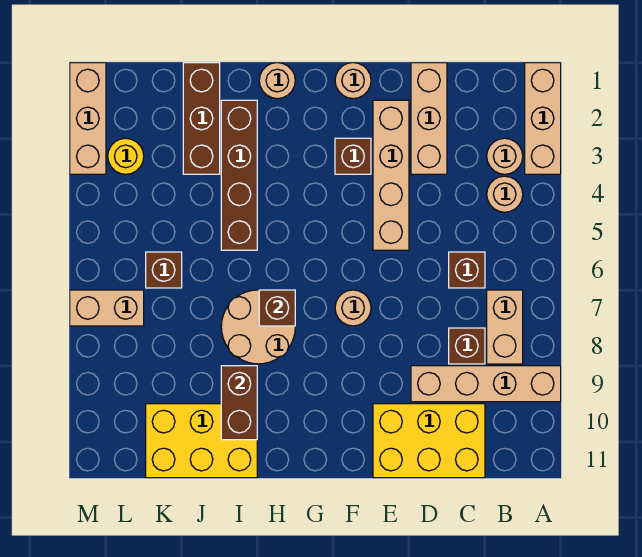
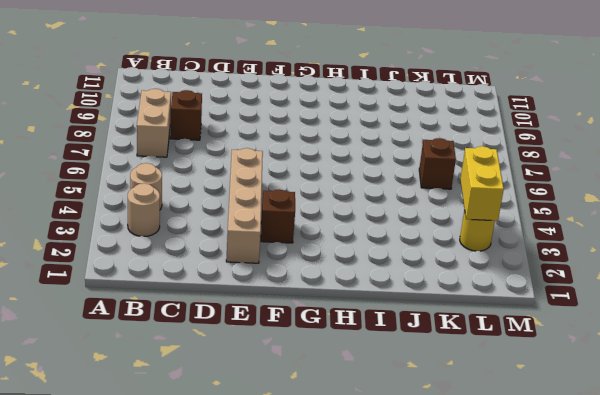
yellow brick L3:L4 level 2 -> none
none -> tan brick A1:A3 level 1
none -> tan brick A9:D9 level 1
none -> brown brick C6 level 1

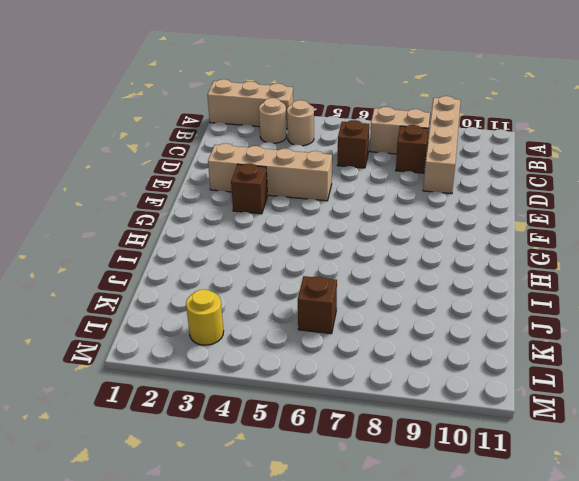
none -> yellow brick C10:E11 level 1
none -> tan brick D1:D3 level 1
none -> tan round brick F1 level 1

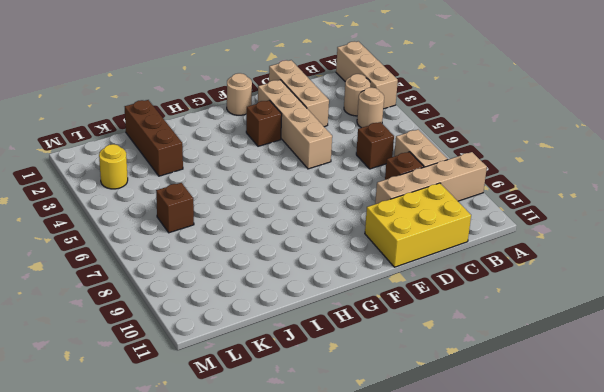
none -> tan round brick F7 level 1
none -> tan round brick H1 level 1
none -> tan round brick H7:I8 level 1

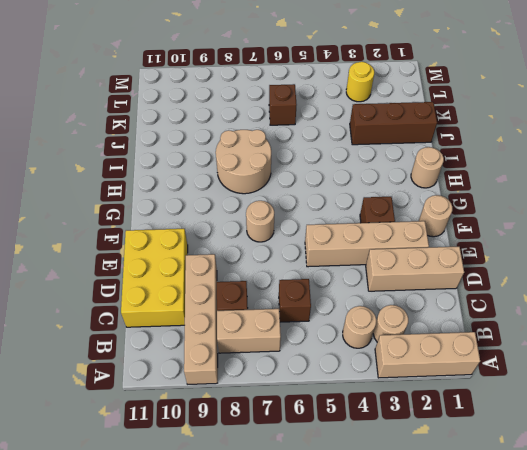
none -> brown brick I2:I5 level 1
none -> yellow brick I10:K11 level 1
none -> tan brick L7:M7 level 1

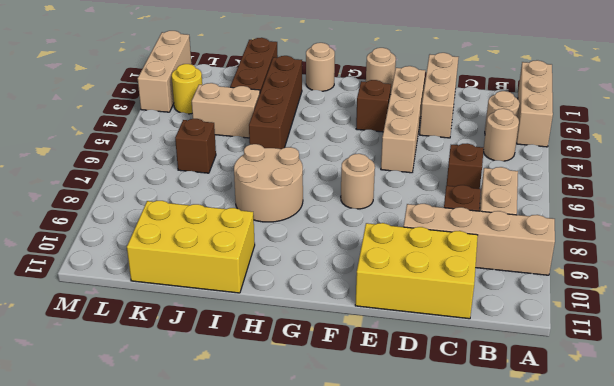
tan brick J4:K4 level 1 -> tan brick L7:M7 level 1
none -> brown brick H7 level 2
none -> brown brick I9:I10 level 2

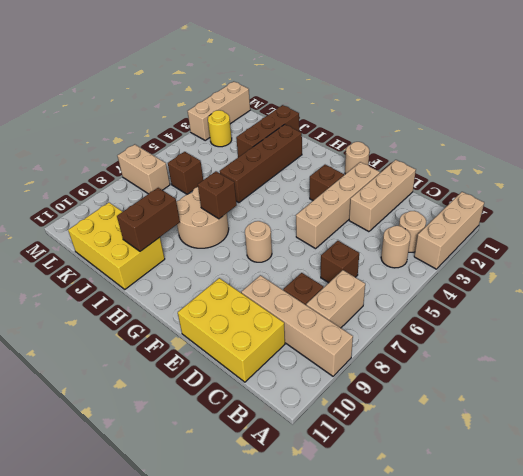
none -> tan round brick H1 level 1

